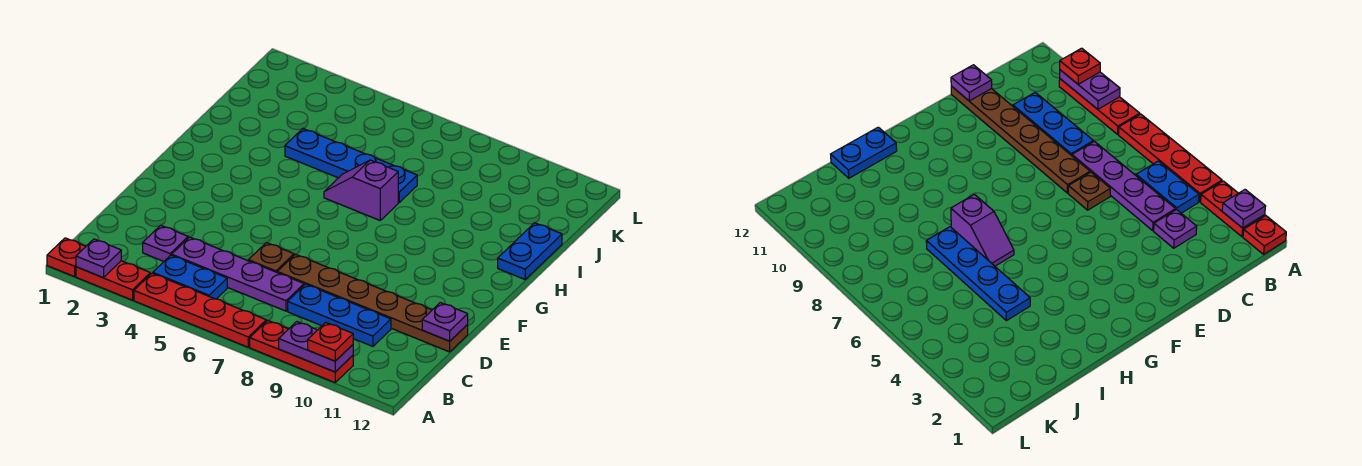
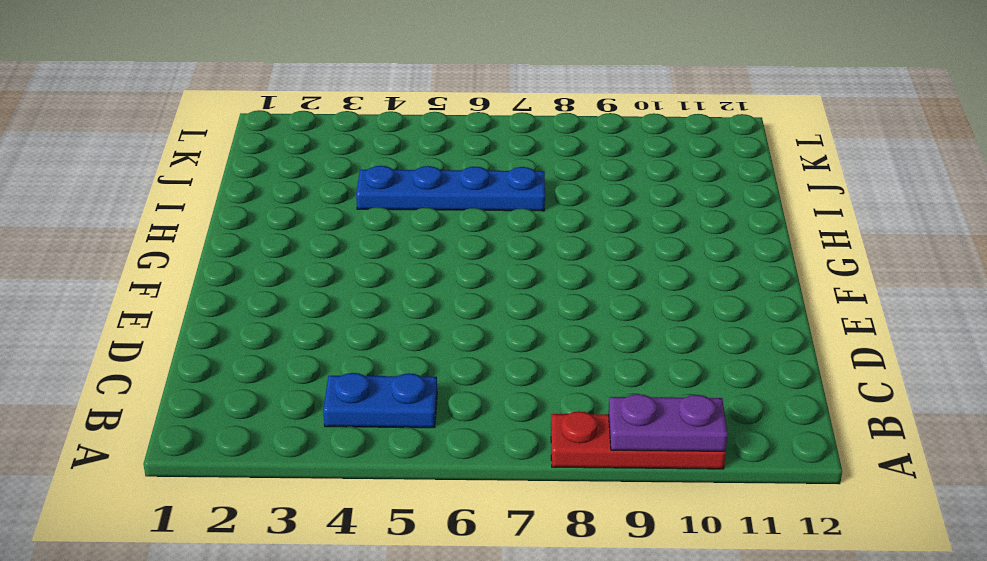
none -> red plate A1 level 1
none -> red plate A2:A3 level 1
none -> red plate A4:A7 level 1

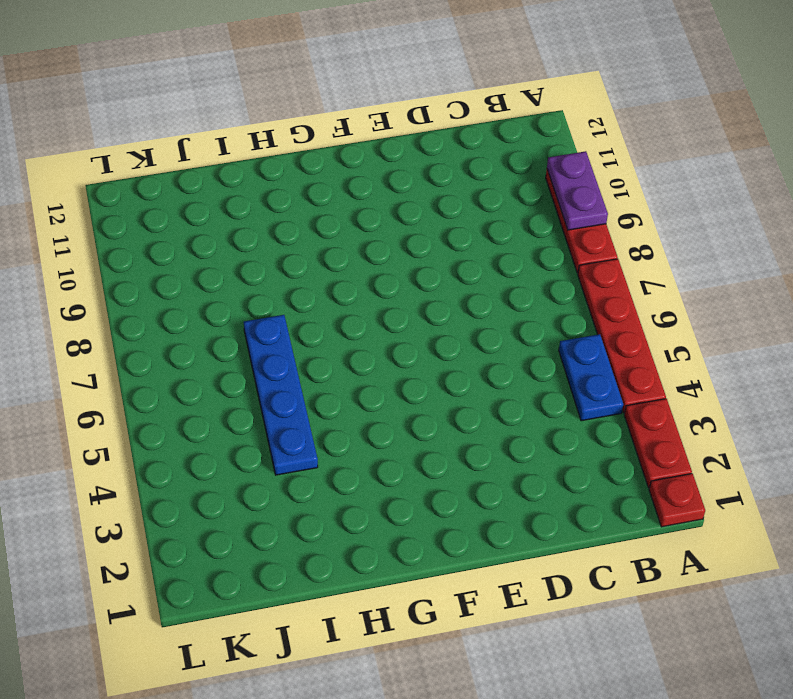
none -> purple plate C3 level 1
none -> purple plate C4:C7 level 1
none -> blue plate C8:C10 level 1

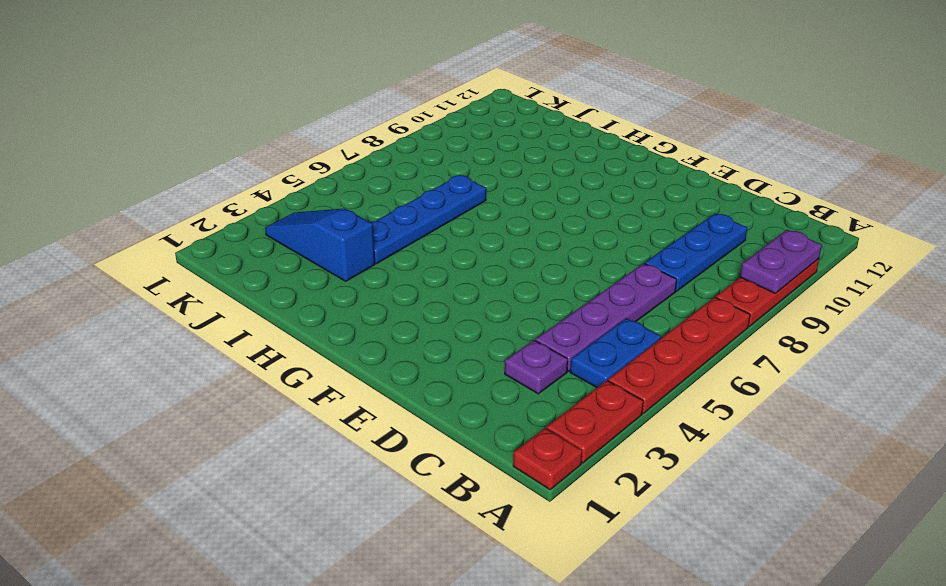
blue slope I3:K3 level 1 top I -> none
none -> brown plate D6 level 1
none -> brown plate D7:D12 level 1
none -> purple slope H6:H7 level 1 top 7

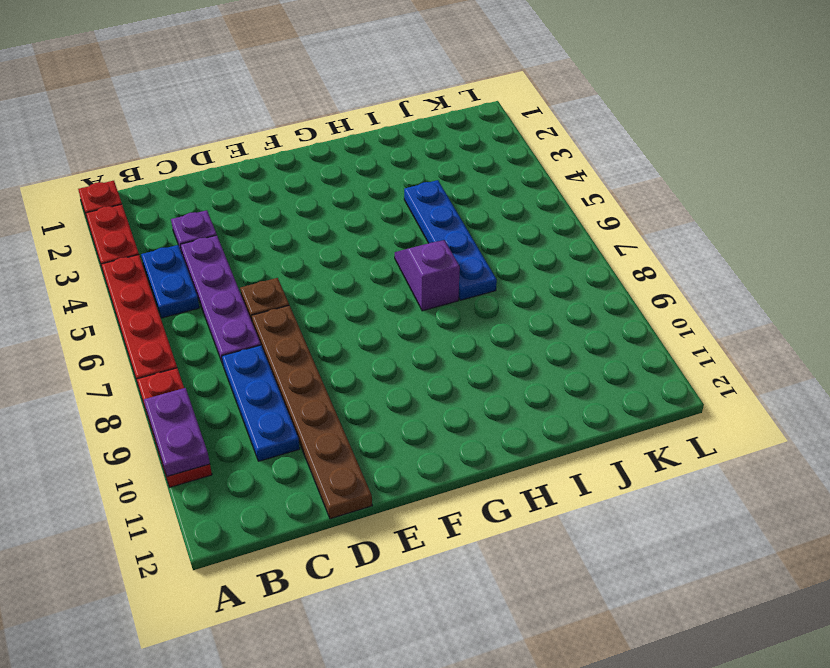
none -> blue plate H12:I12 level 1
none -> purple plate A2 level 2
none -> purple plate D12 level 2

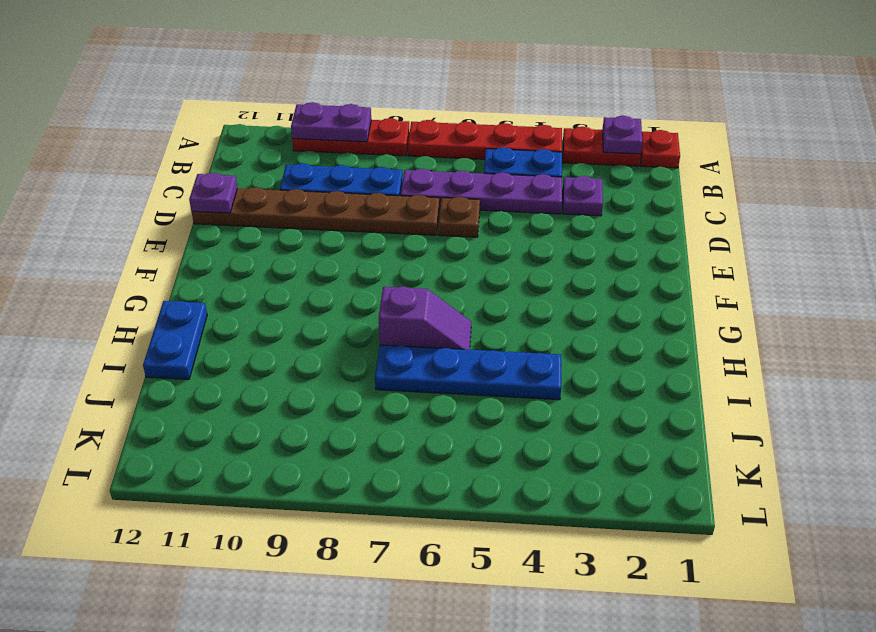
none -> red plate A10 level 3

